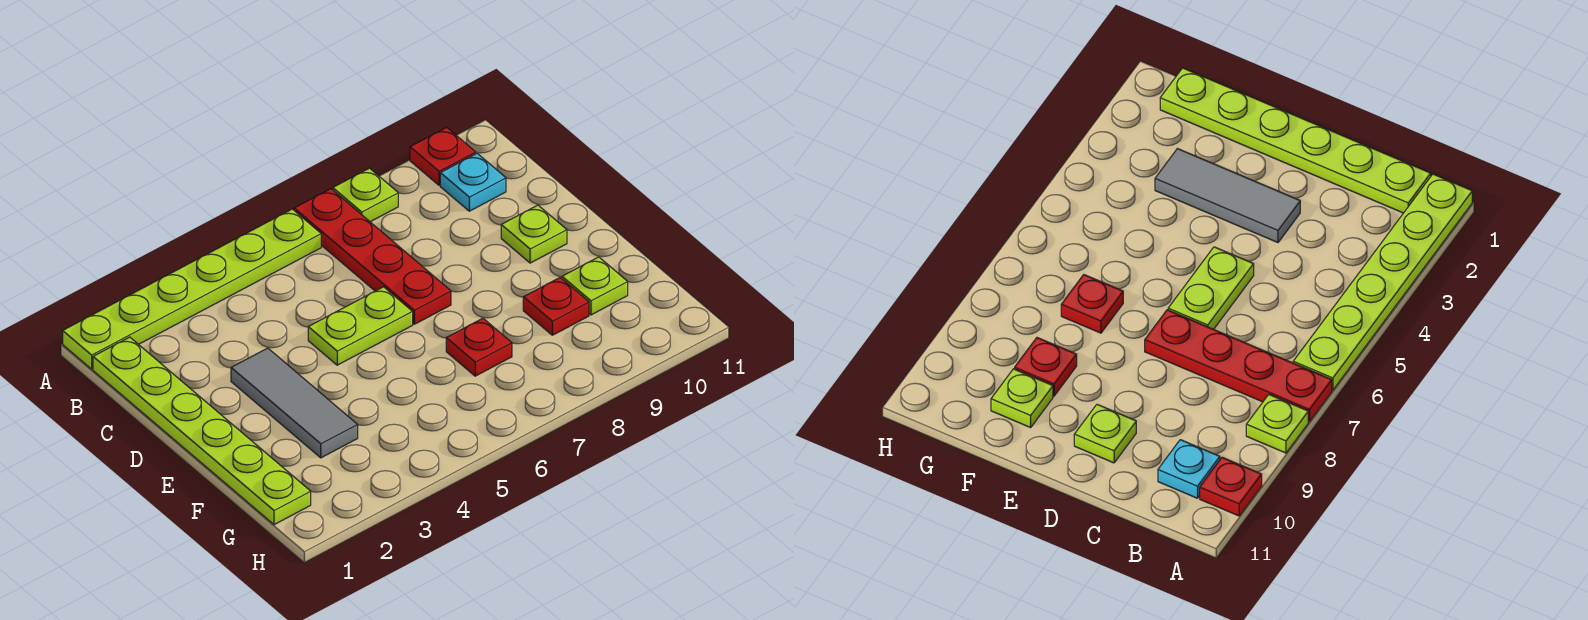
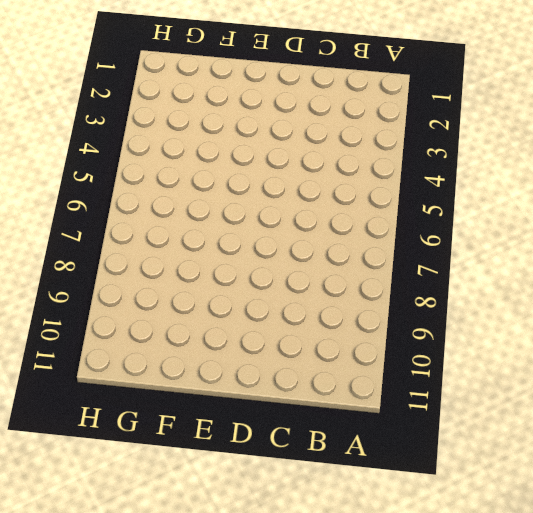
none -> lime plate A1:A6 level 1
none -> red plate A7:D7 level 1
none -> lime plate A8 level 1

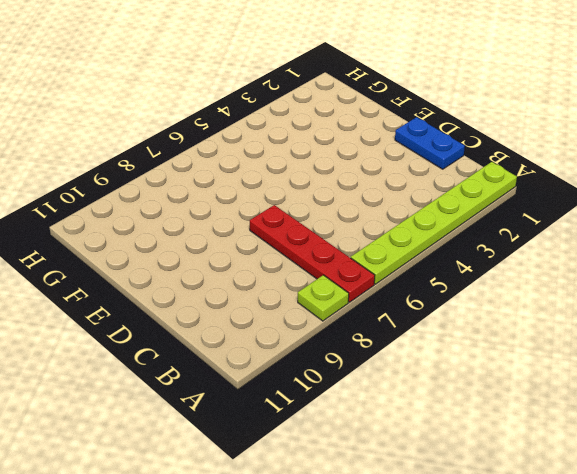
blue plate C1:D1 level 1 -> lime plate B1:G1 level 1
none -> red plate A10 level 1
none -> cyan plate B10 level 1
none -> grey tile D3:F3 level 1

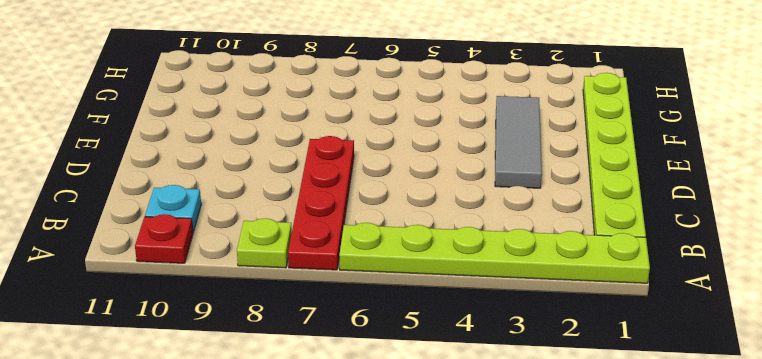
none -> lime plate D5:D6 level 1
none -> lime plate D10 level 1
none -> red plate F7 level 1

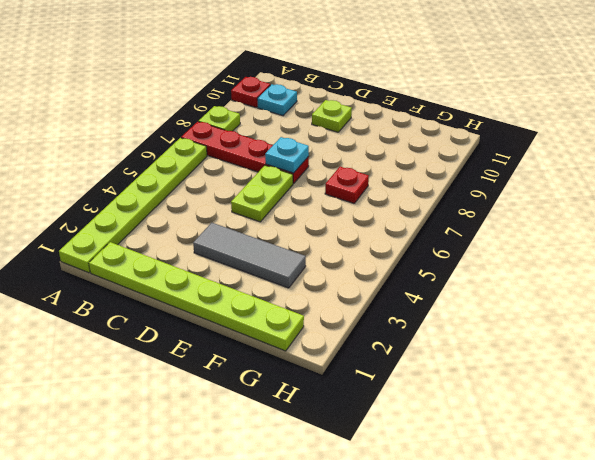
cyan plate D7 level 2 -> none
none -> red plate F9 level 1
none -> lime plate F10 level 1

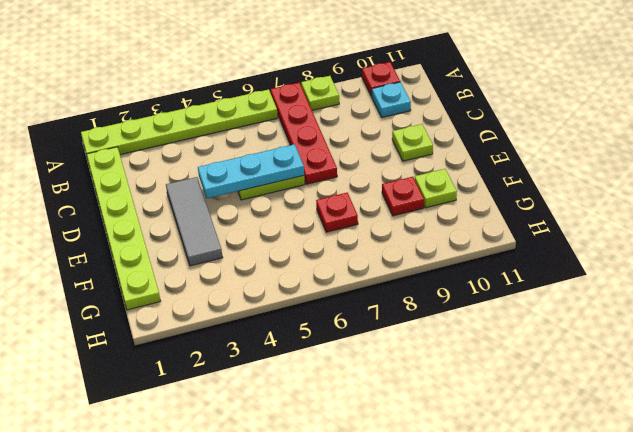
cyan plate D4:D6 level 2 -> none

